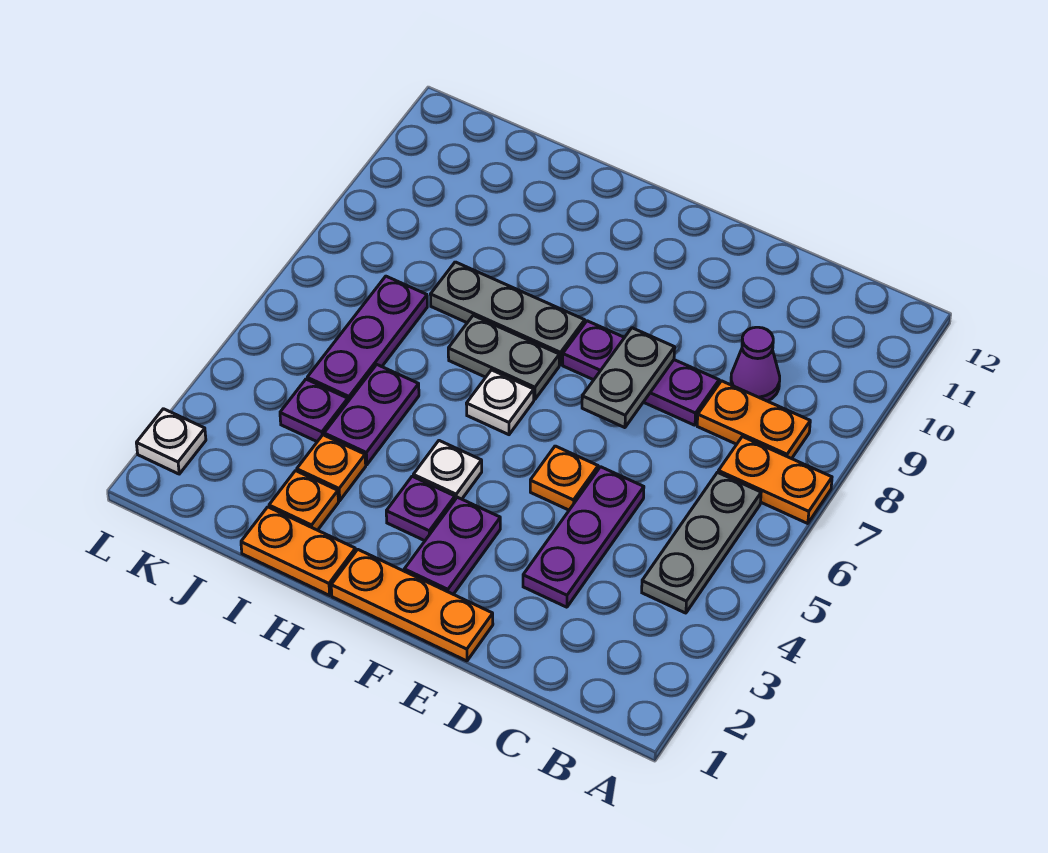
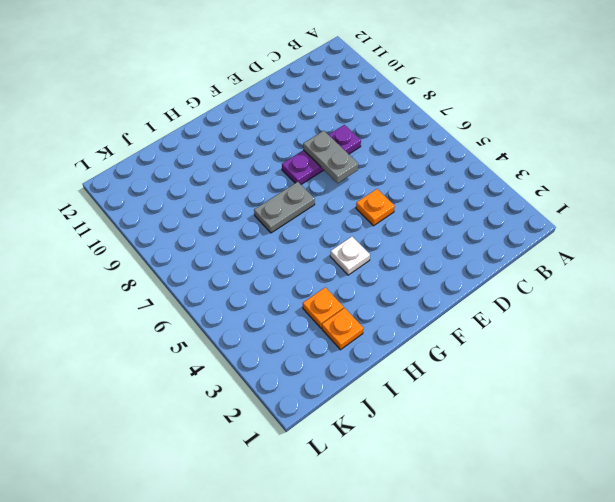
none -> orange plate A7:B7 level 1
none -> grey plate B4:B6 level 1
none -> orange plate B8:C8 level 1

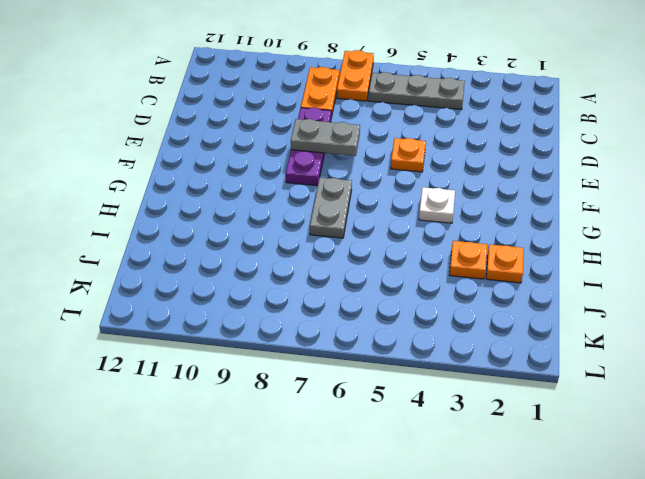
none -> purple cone C9 level 1
none -> purple plate D3:D5 level 1
none -> orange plate E1:G1 level 1

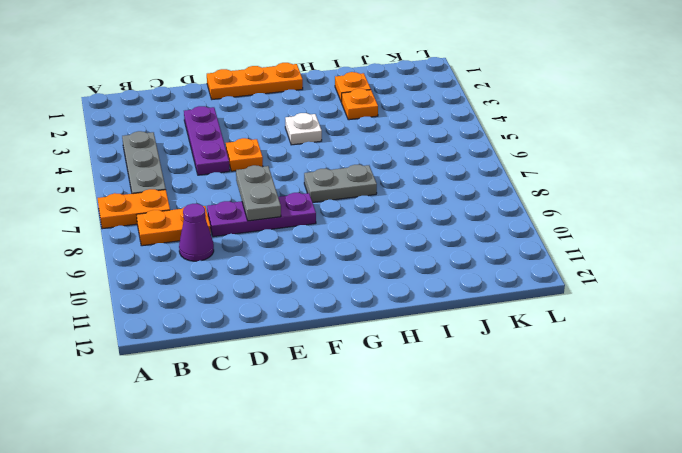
none -> purple plate F2:F3 level 1
none -> purple plate G3 level 1
none -> white plate G6 level 1

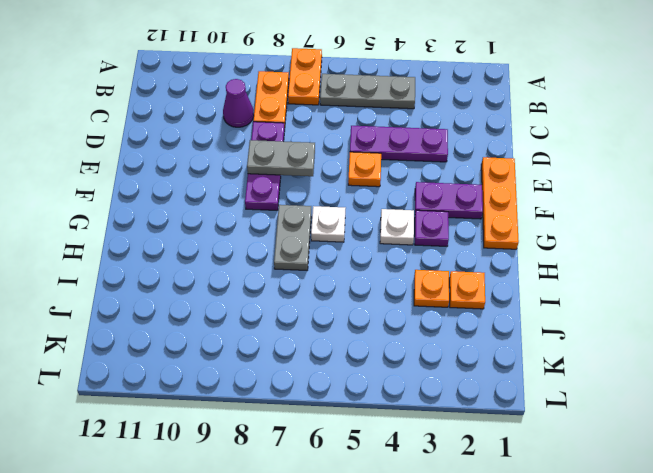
none -> grey plate G8:I8 level 1
none -> orange plate H1:I1 level 1
none -> purple plate I4:I5 level 1

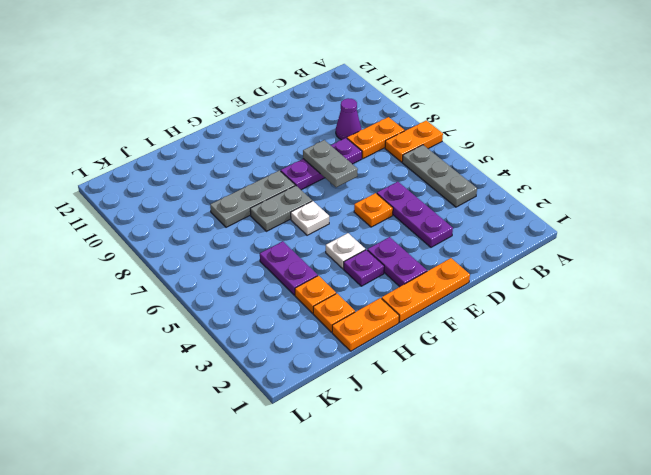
none -> purple plate J4 level 1
none -> purple plate J5:J7 level 1
none -> white plate L2 level 1

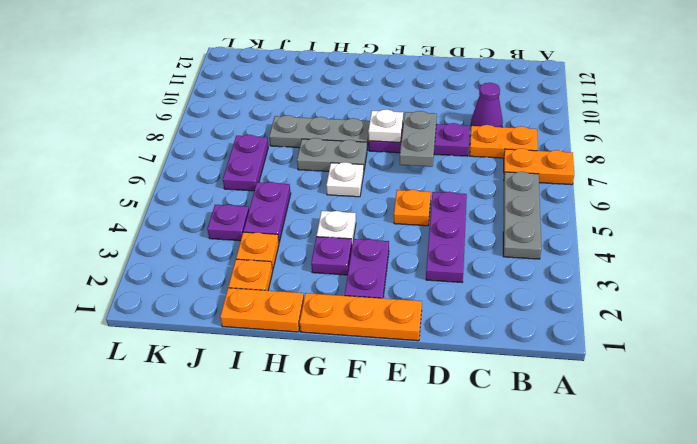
white plate F8 level 2 -> white plate L2 level 1
purple plate J6:J7 level 1 -> purple plate J5:J7 level 1

